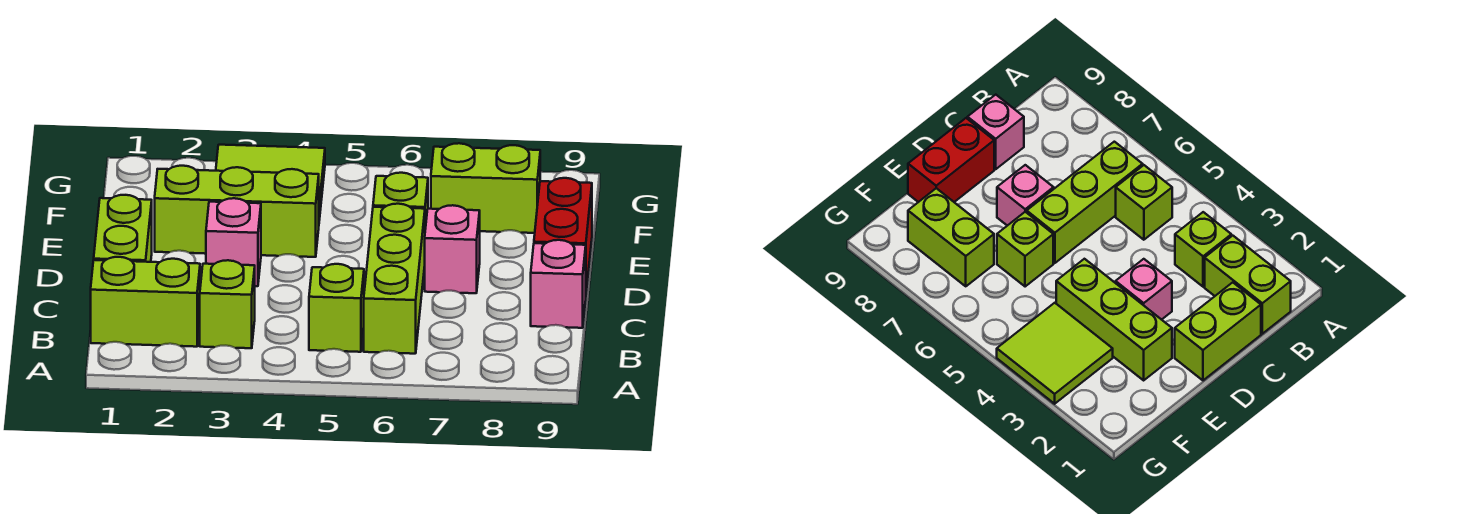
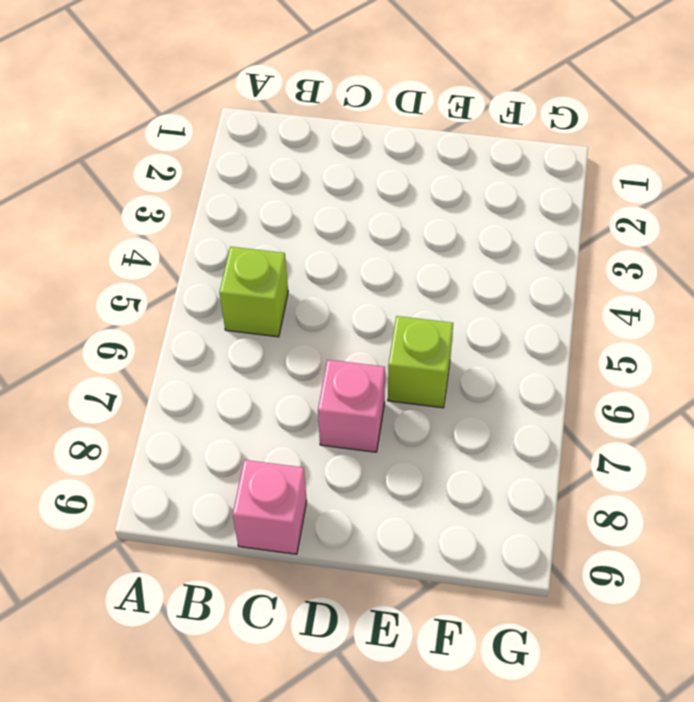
none -> lime brick B1:B2 level 1
none -> lime brick B3 level 1
none -> lime brick B6:D6 level 1

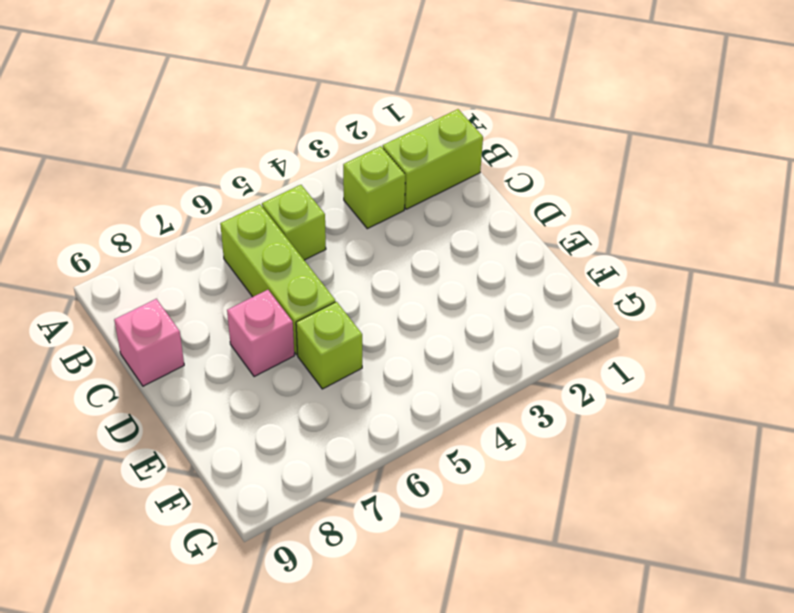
none -> lime brick C1:D1 level 1
none -> pink brick D3 level 1
none -> red brick D9:E9 level 1

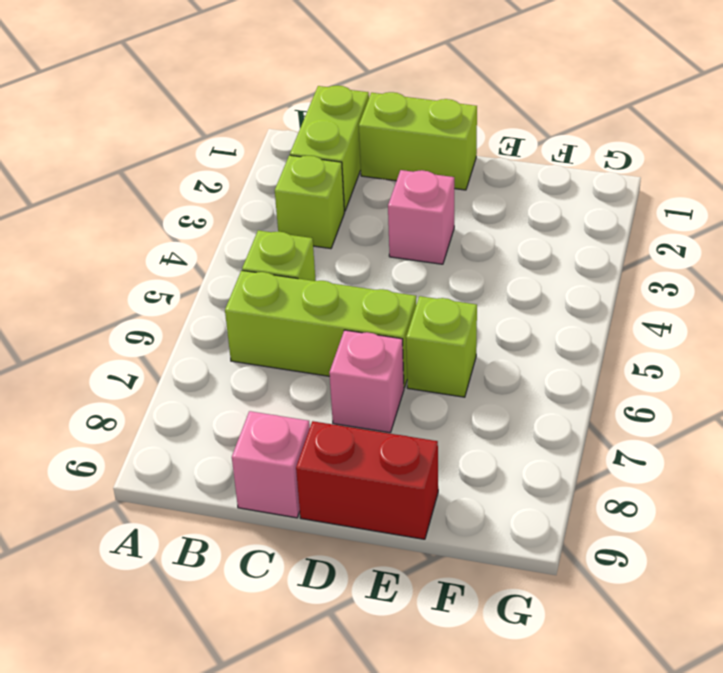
none -> lime brick E2:E4 level 1
none -> lime tile F3:G4 level 1
none -> lime brick F7:F8 level 1

